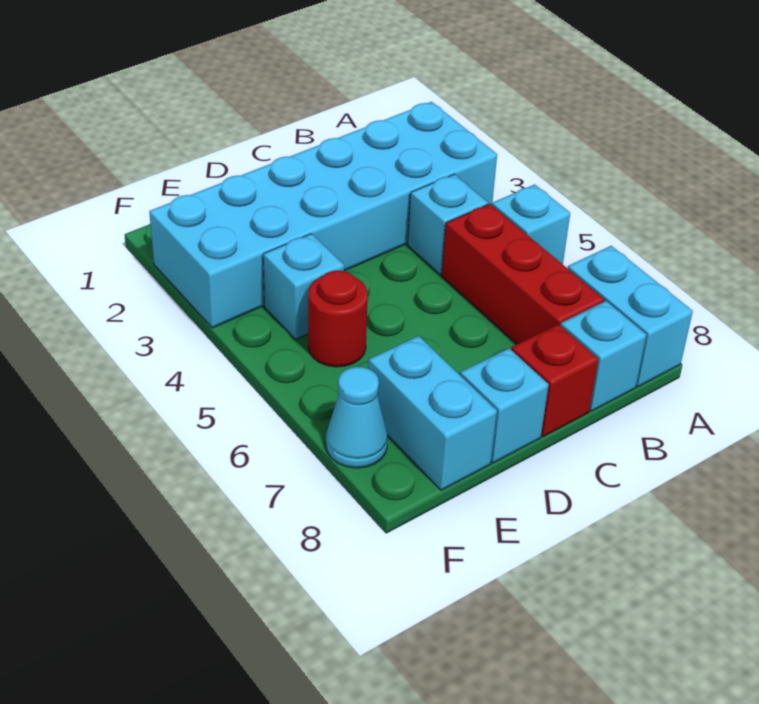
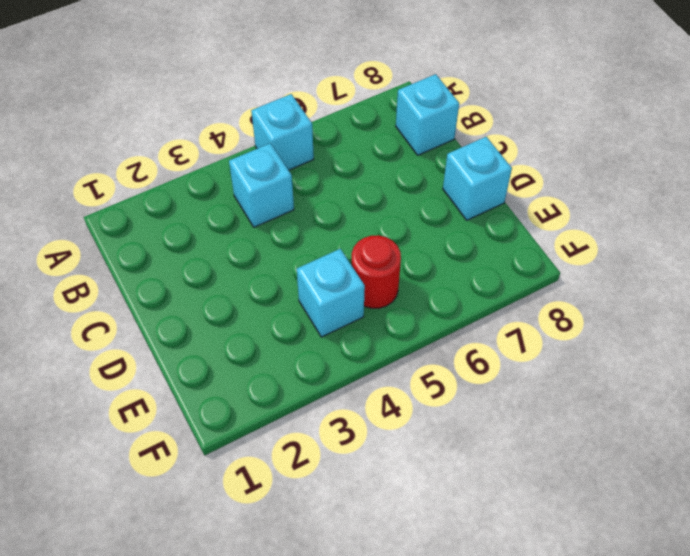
none -> cyan brick A2:F3 level 1
none -> cyan brick A7:A8 level 1
none -> red brick B5:B7 level 1

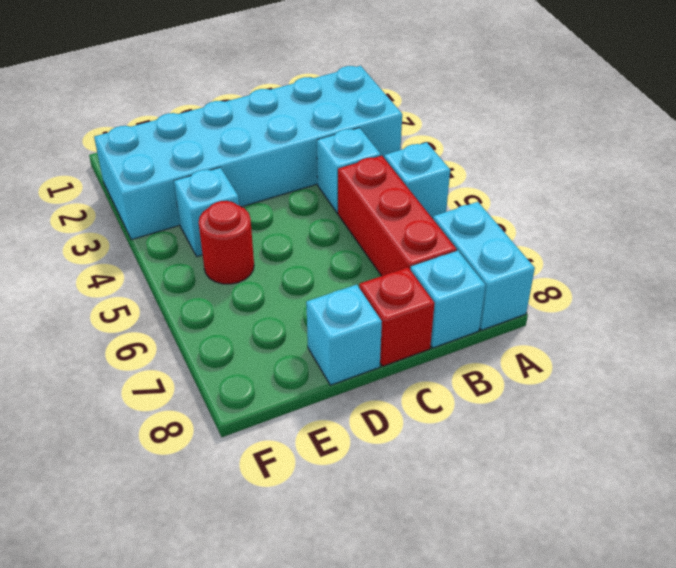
none -> cyan brick E7:E8 level 1
none -> cyan cone F7 level 1

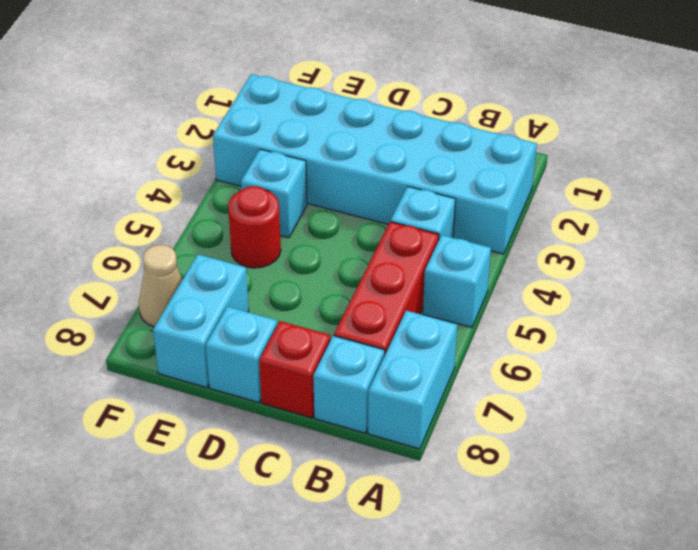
tan cone F7 level 1 -> cyan cone F7 level 1

